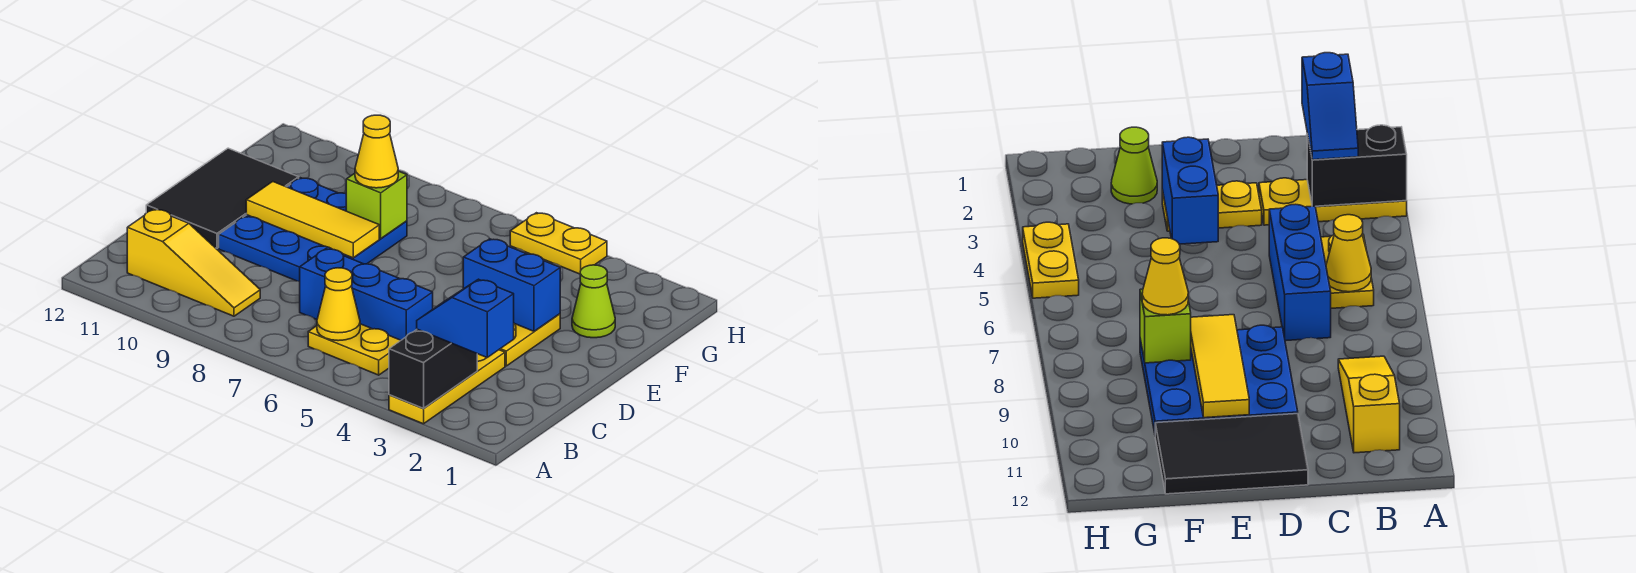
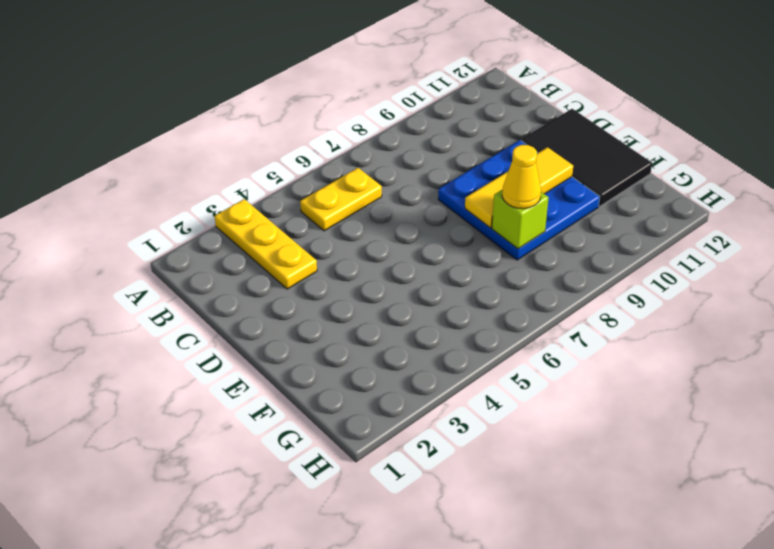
none -> yellow slope B9:B11 level 1 top 11
none -> blue brick C5:C7 level 1
none -> yellow plate D3:E3 level 1

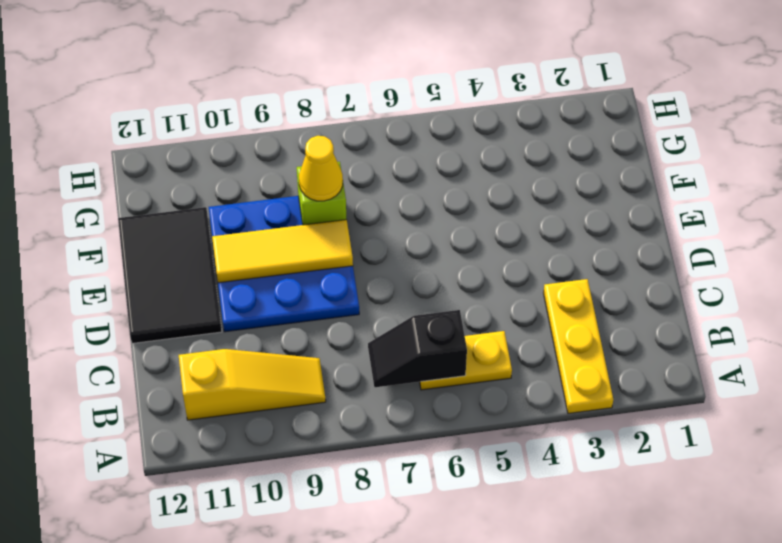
black slope B6:B7 level 2 top 6 -> yellow cone B6 level 2
none -> blue brick C5:C7 level 1
none -> yellow plate D3:E3 level 1
none -> lime cone F2 level 1

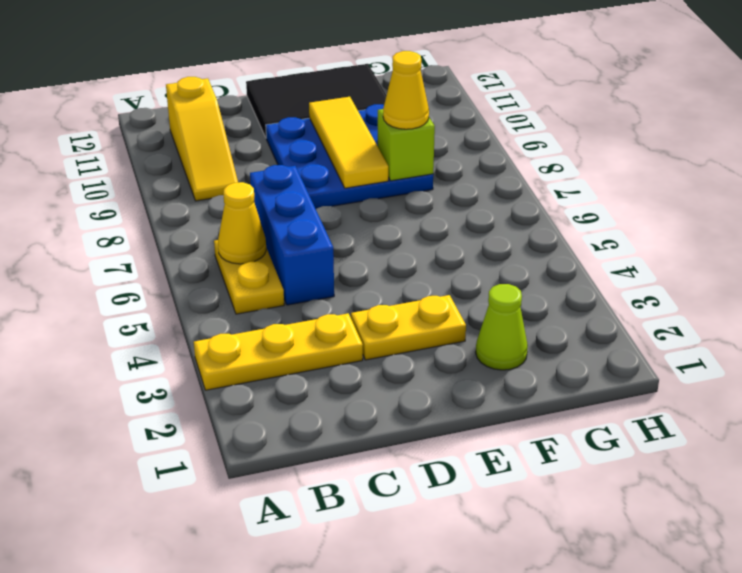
none -> yellow plate H4:H5 level 1
none -> black brick A3:B3 level 2
none -> blue brick E3:E4 level 2

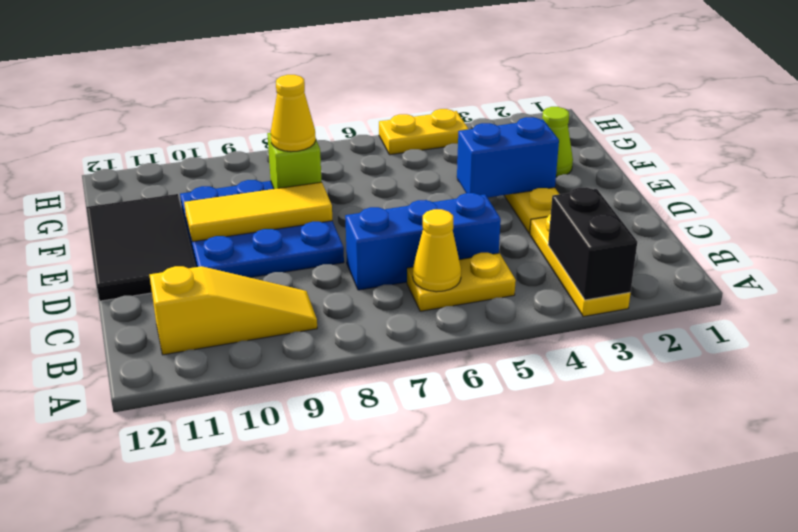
none -> blue slope B2:B3 level 3 top 2

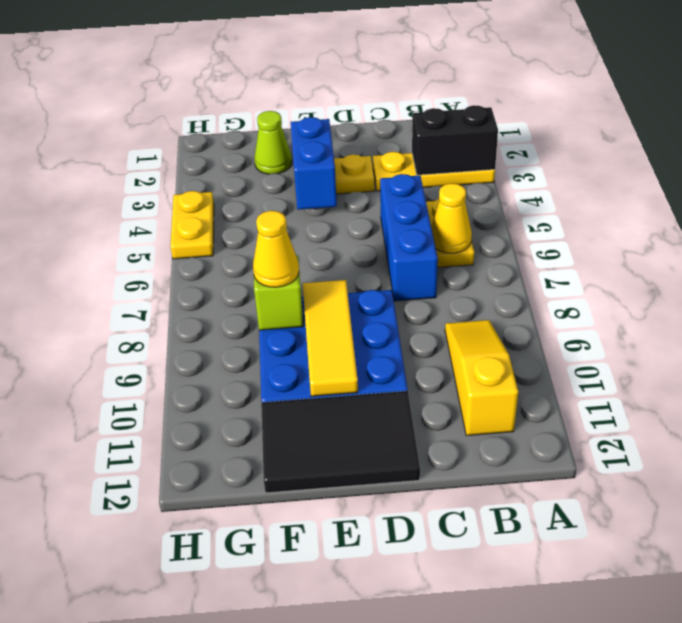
none -> blue slope B2:B3 level 3 top 2

